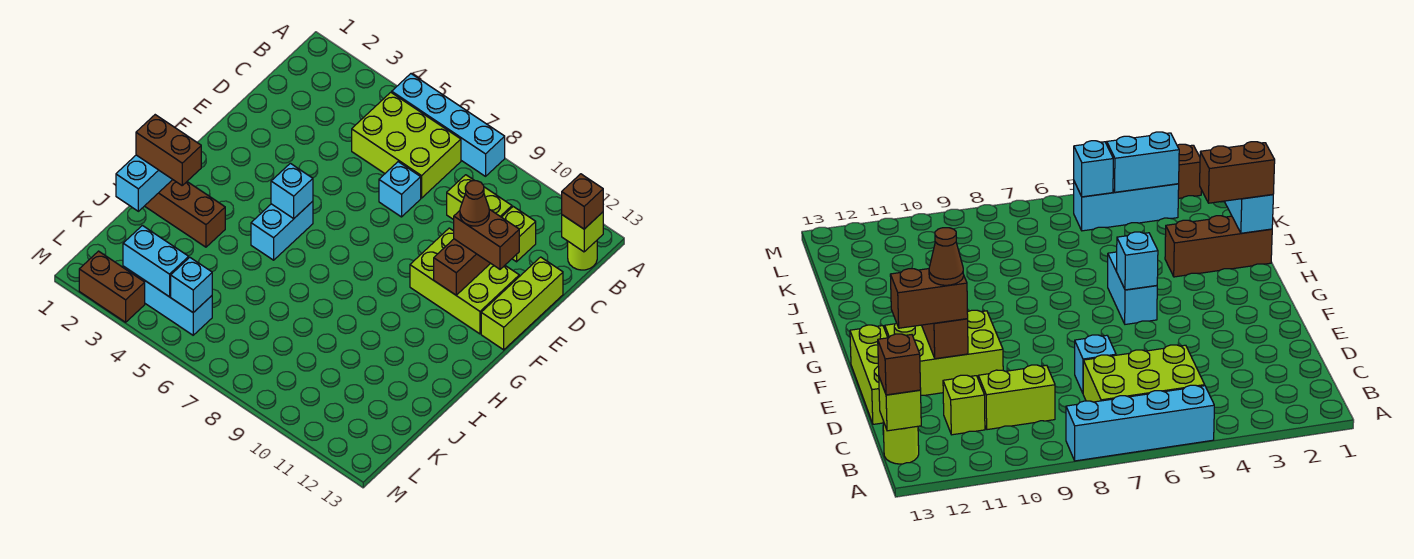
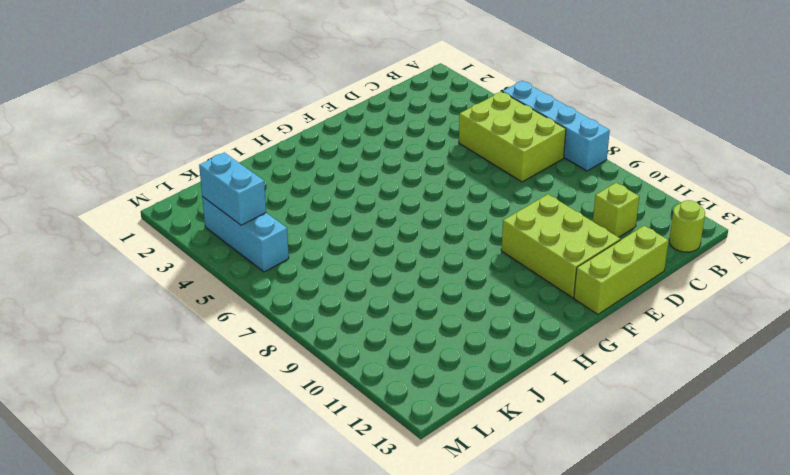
none -> lime brick C9:C10 level 1
none -> cyan brick D7 level 1
none -> cyan brick G5:H5 level 1

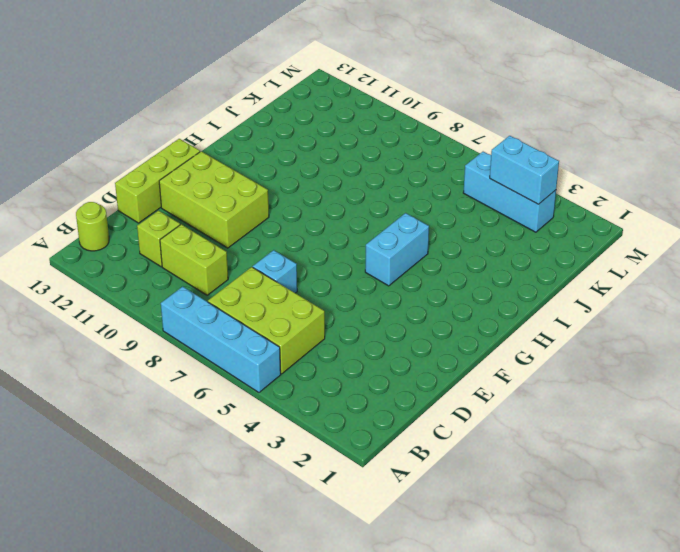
none -> brown brick I1:I3 level 1
none -> brown brick M2:M3 level 1
none -> lime brick B13 level 2

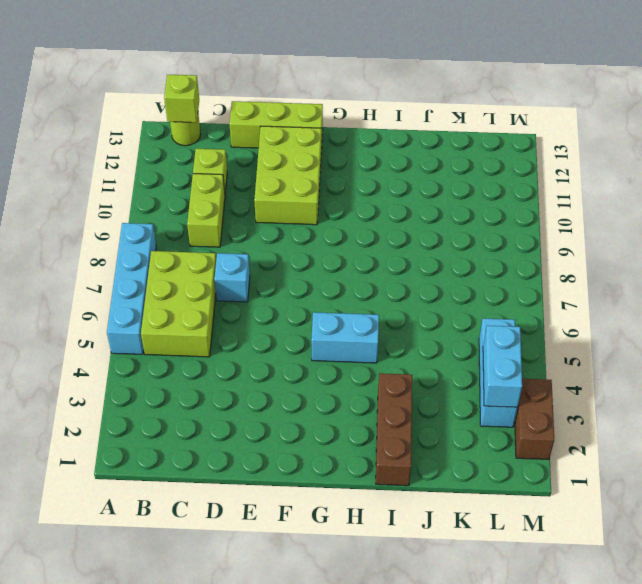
none -> brown brick E11:F11 level 2
none -> cyan brick G5 level 2
none -> cyan brick I1:J1 level 2

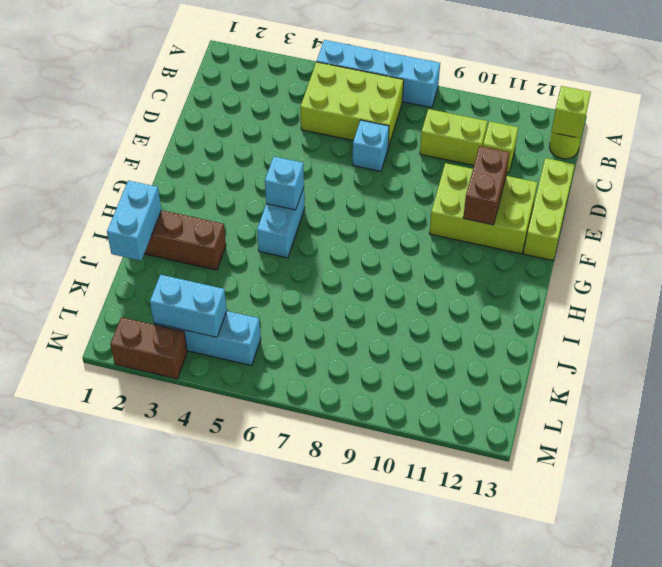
none -> cyan brick L5 level 2
none -> brown brick B13 level 3
none -> brown brick E11:E12 level 3

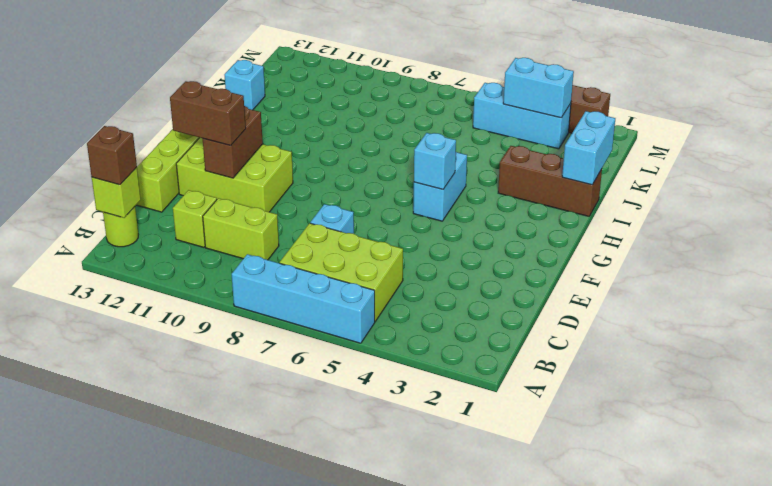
cyan brick J13 level 1 -> cyan brick L5 level 2
none -> brown brick I1:I2 level 3
none -> brown cone E11 level 4

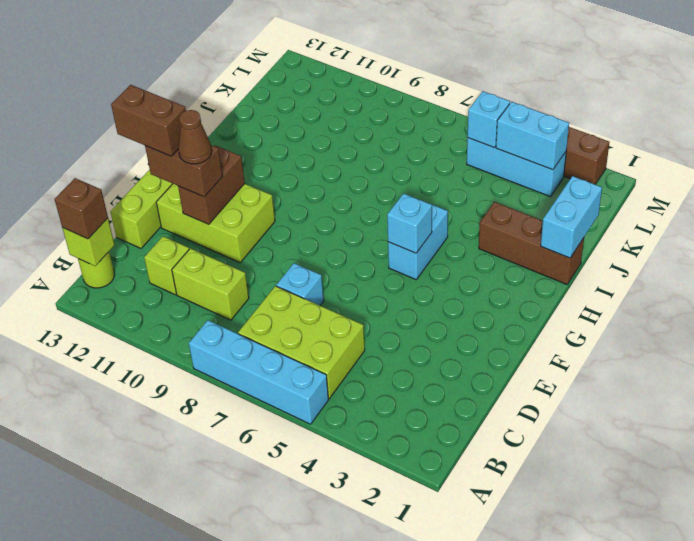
brown brick E12:E13 level 4 -> brown brick I1:I2 level 3

